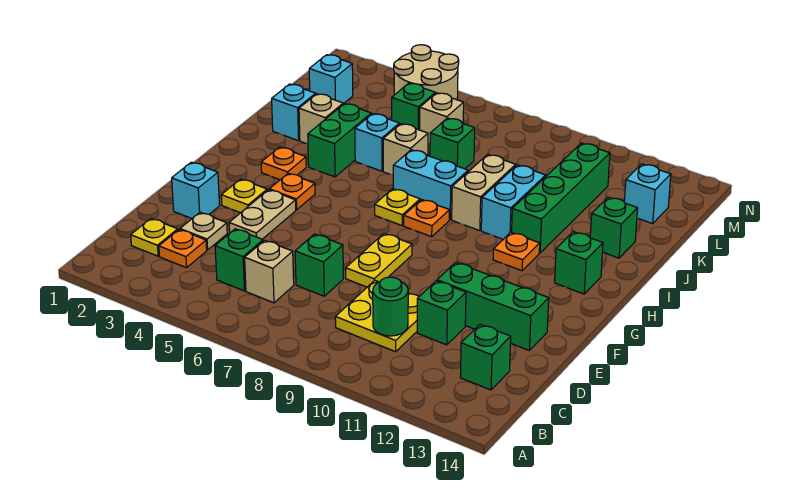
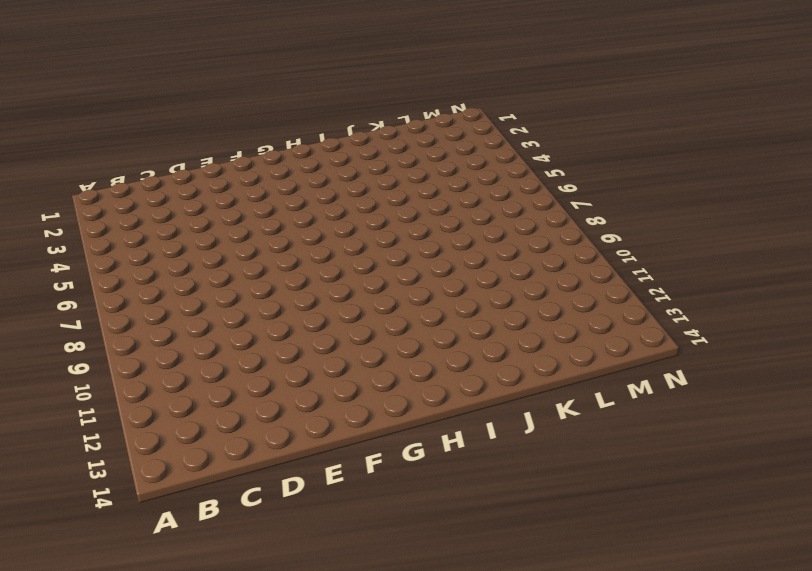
none -> yellow plate C2 level 1
none -> orange plate C3 level 1
none -> green brick C5 level 1
none -> tan brick C6 level 1

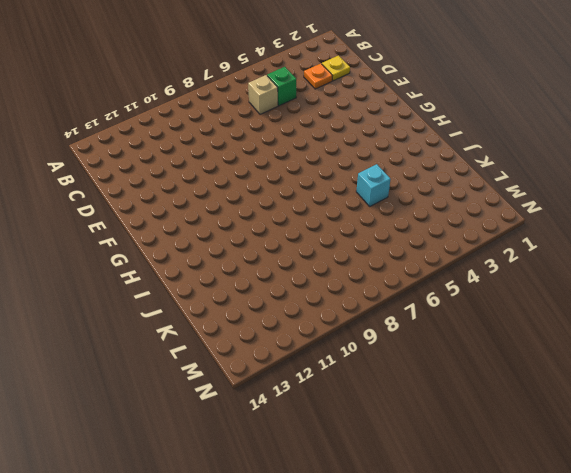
none -> yellow plate C9:D10 level 1
none -> green brick C13 level 1
none -> tan plate D3 level 1
none -> green brick D7 level 1

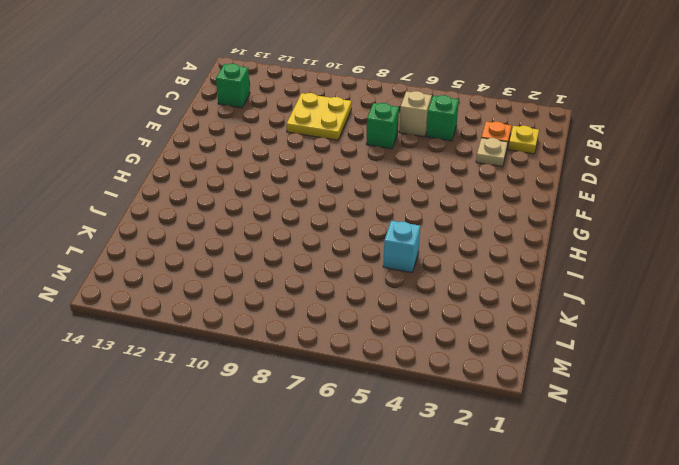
none -> green brick D11 level 1
none -> cyan brick E2 level 1
none -> tan plate E4:F4 level 1
none -> yellow plate E8:F8 level 1

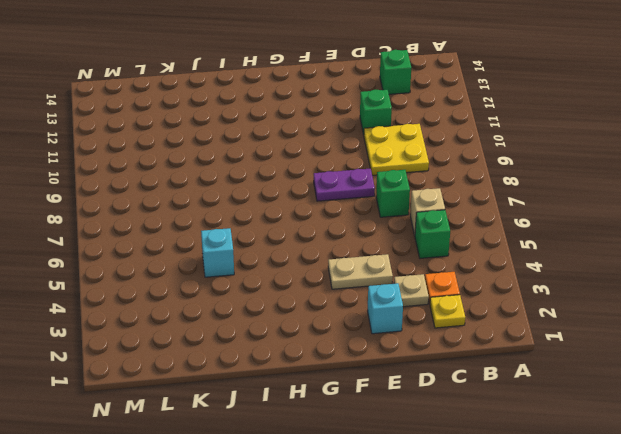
purple plate E8:F8 level 1 -> yellow plate E8:F8 level 1
none -> green brick E11:E13 level 1
none -> yellow plate F3 level 1
none -> orange plate G4 level 1
none -> orange plate H3 level 1

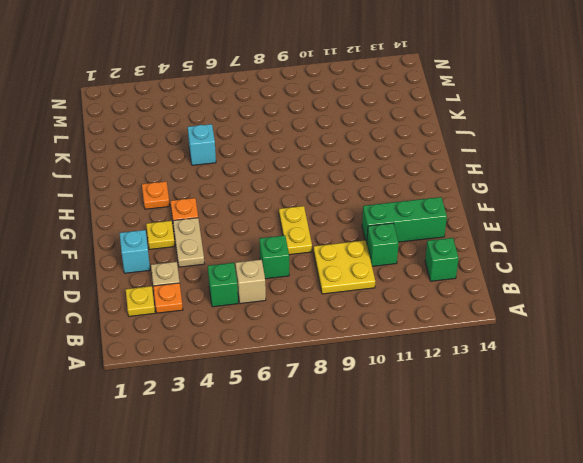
none -> yellow plate H7 level 1
none -> orange plate H8 level 1
none -> orange plate H11 level 1
none -> green brick H13 level 1

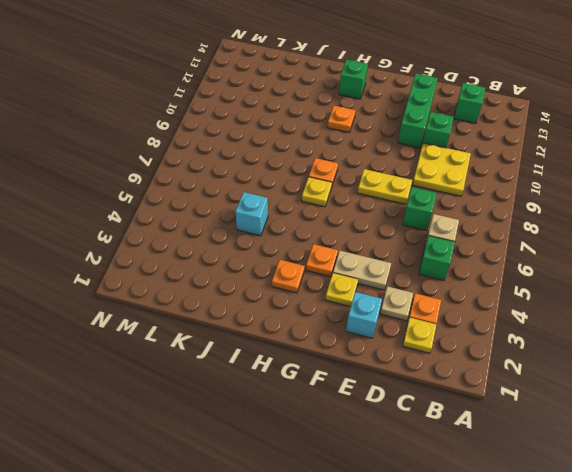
none -> green brick I4:J4 level 1
none -> cyan brick I7:I8 level 1
none -> tan brick I9:J9 level 1
none -> cyan brick I10:J10 level 1

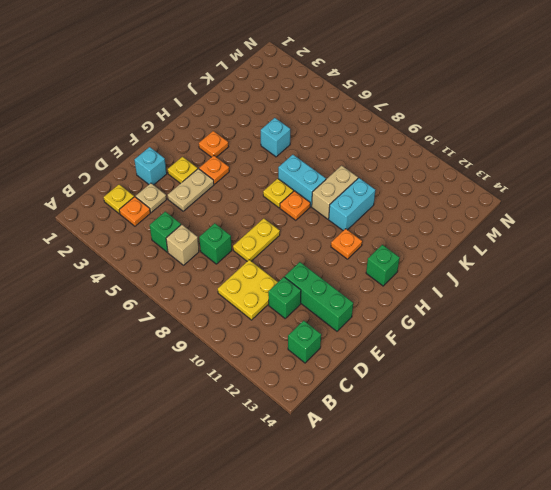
none -> green brick I4:J4 level 1
none -> green brick I11:L11 level 1
none -> cyan brick J2 level 1
none -> tan brick J3 level 1

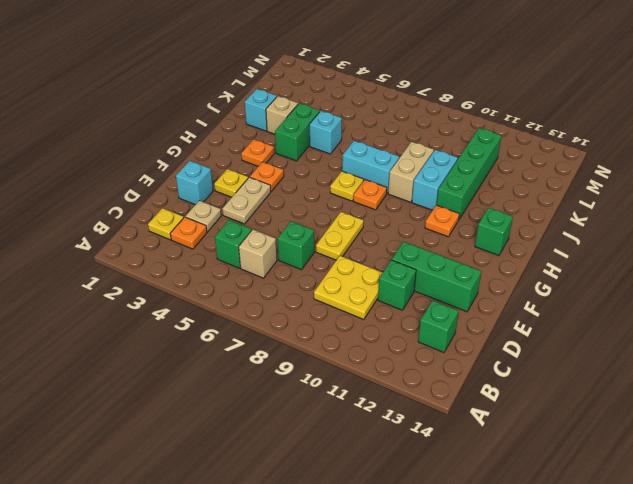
none -> tan brick J6 level 1
none -> green brick J13 level 1
none -> green brick K7 level 1
none -> cyan brick L2 level 1

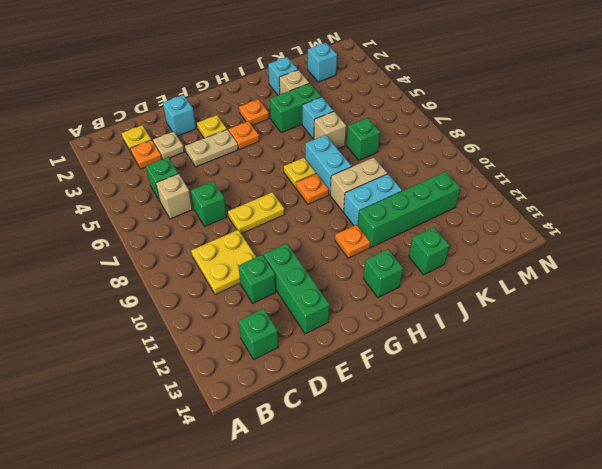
none -> green brick L5 level 1
none -> tan brick L6 level 1
none -> cyan brick L13 level 1
none -> tan round brick M4:N5 level 1

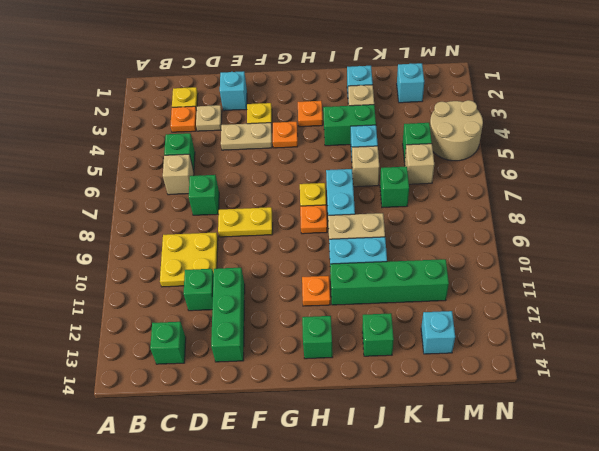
none -> green round brick C10 level 2

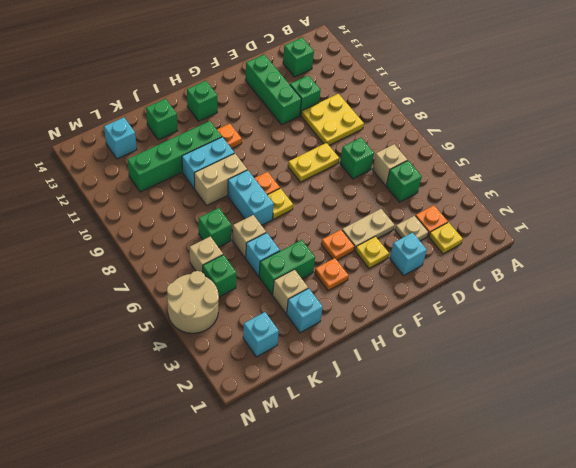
none -> green round brick C10 level 2

